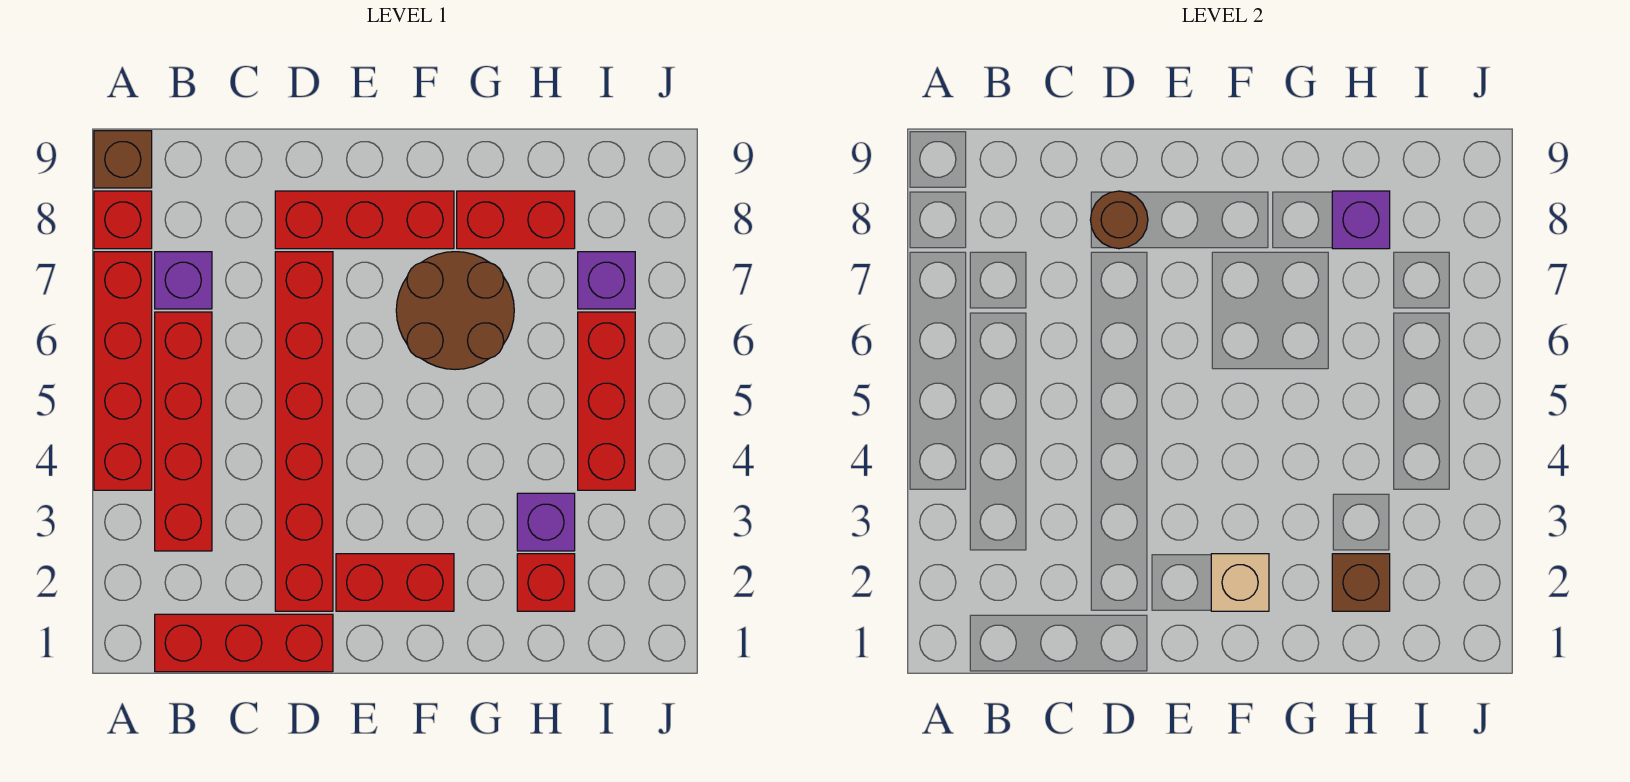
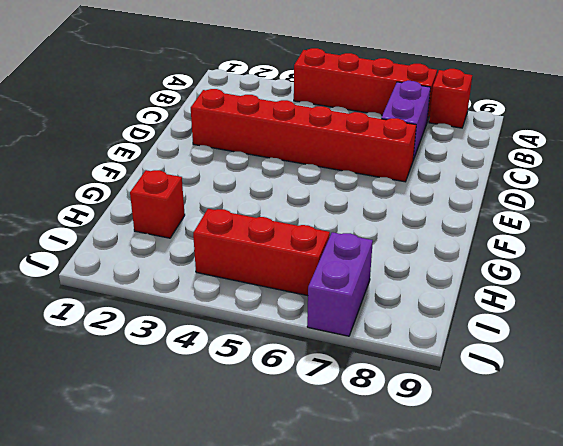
purple brick B7:C7 level 1 -> purple brick B7 level 1
purple brick I7:J7 level 1 -> purple brick I7 level 1
none -> brown brick A9 level 1
none -> red brick B1:D1 level 1
none -> red brick B3:B6 level 1

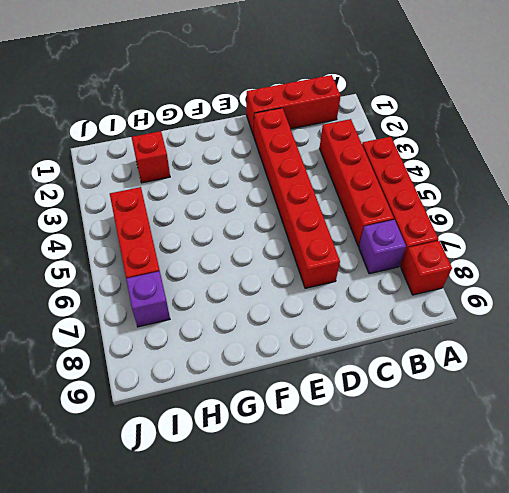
none -> brown brick A9 level 1
none -> red brick D8:F8 level 1
none -> red brick E2:F2 level 1

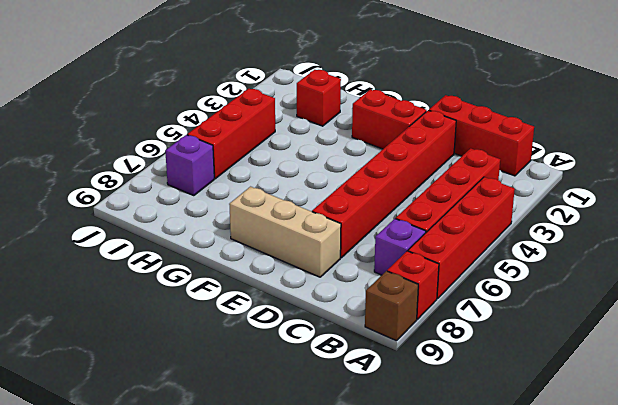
tan brick D8:F8 level 1 -> red brick D8:F8 level 1
none -> brown round brick F6:G7 level 1
none -> red brick G8:H8 level 1
none -> purple brick H3 level 1

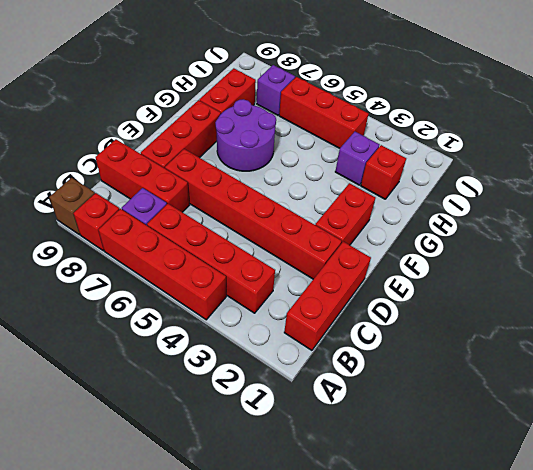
red brick C7:C9 level 1 -> none
purple round brick F6:G7 level 1 -> brown round brick F6:G7 level 1
none -> brown round brick D8 level 2
none -> tan brick F2 level 2
none -> brown brick H2 level 2

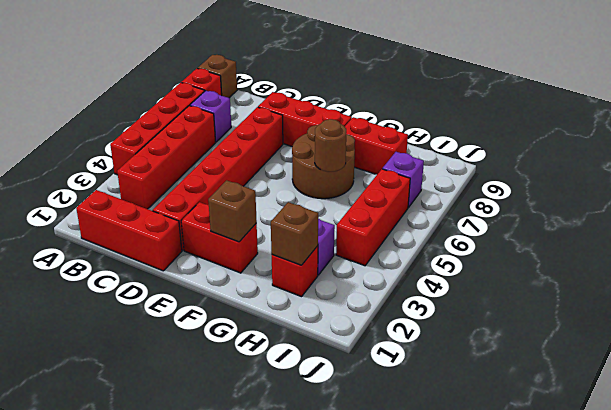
brown brick F2 level 2 -> tan brick F2 level 2
brown round brick G6 level 2 -> brown round brick D8 level 2
none -> purple brick H8 level 2

